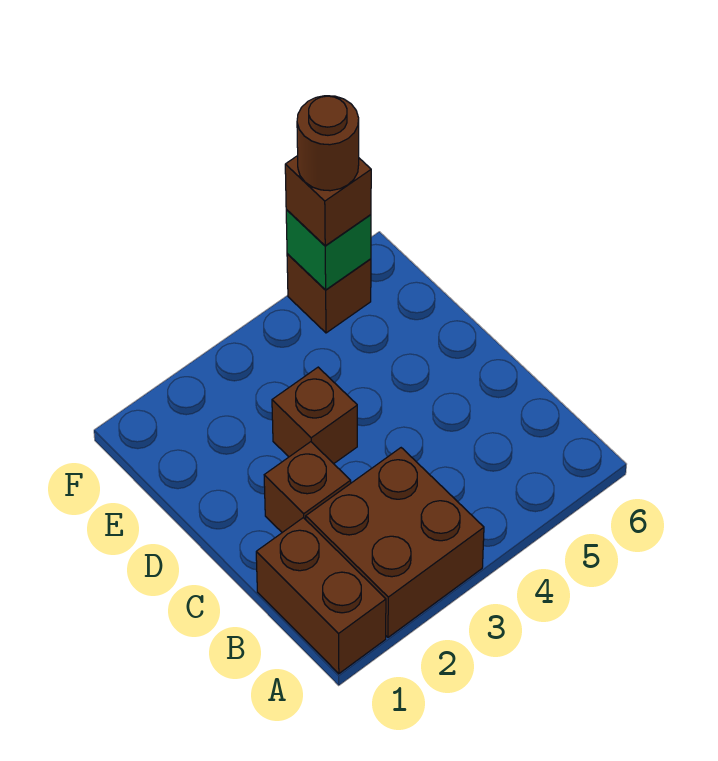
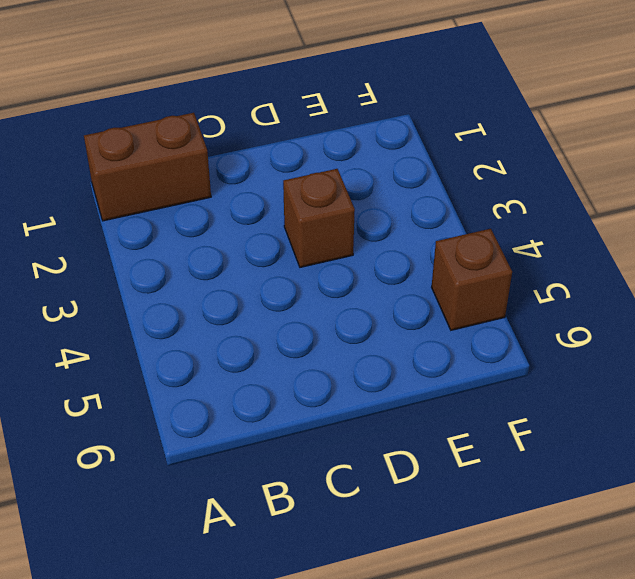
none -> brown brick A2:B3 level 1
none -> brown brick C2 level 1

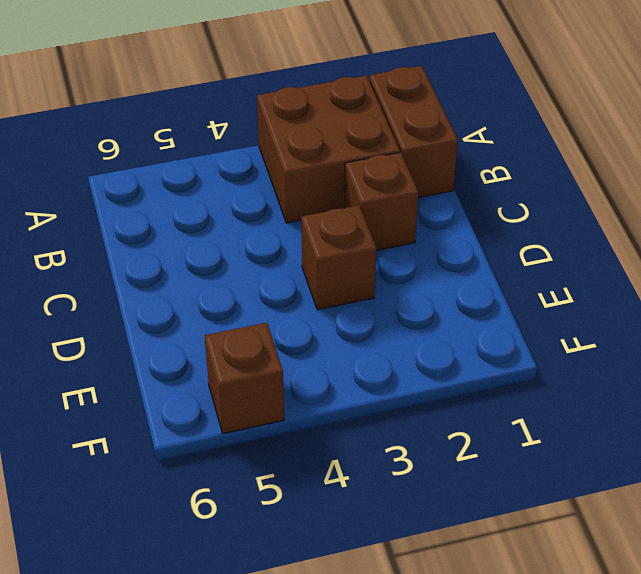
none -> green brick F5 level 2
none -> brown brick F5 level 3

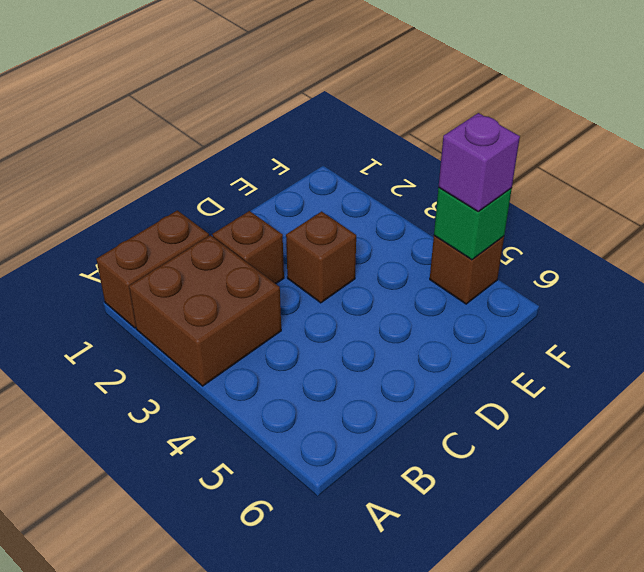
purple brick F5 level 3 -> brown brick F5 level 3
none -> brown round brick F5 level 4

